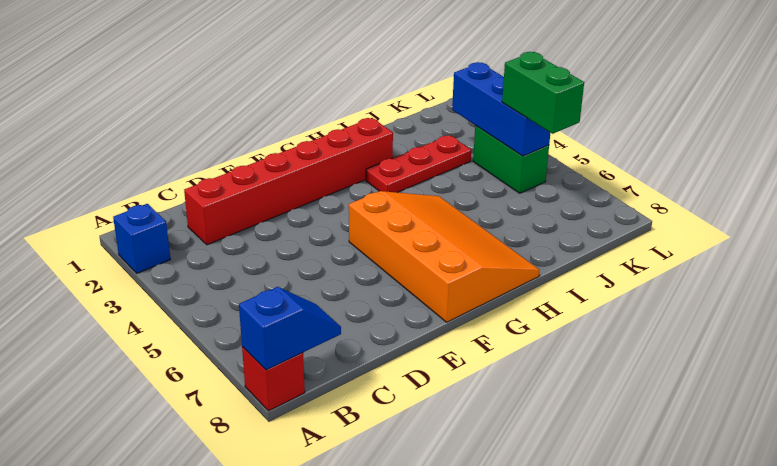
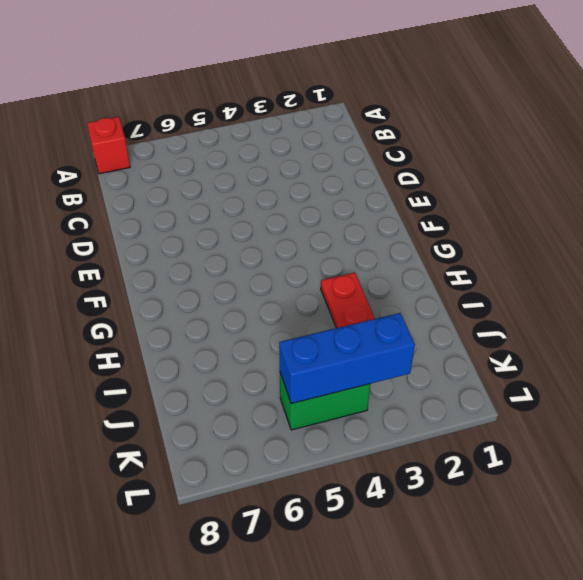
none -> blue brick A2 level 1
none -> red brick C2:H2 level 1

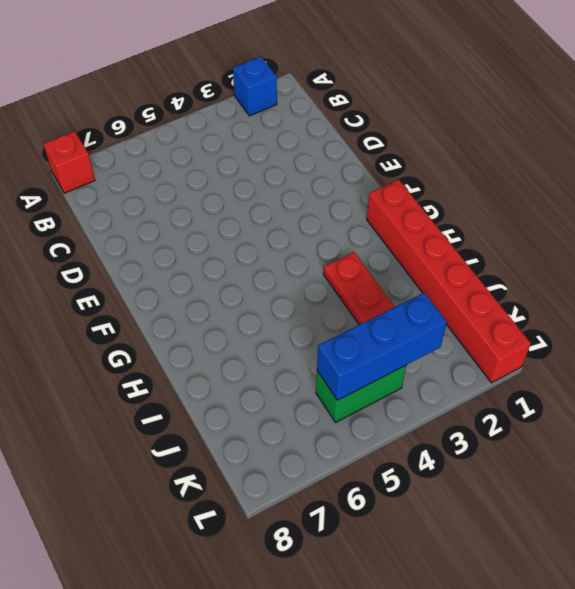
red brick G1:L1 level 1 -> red brick C2:H2 level 1
none -> orange slope F5:H8 level 1 top F
none -> blue slope A8:B8 level 2 top A

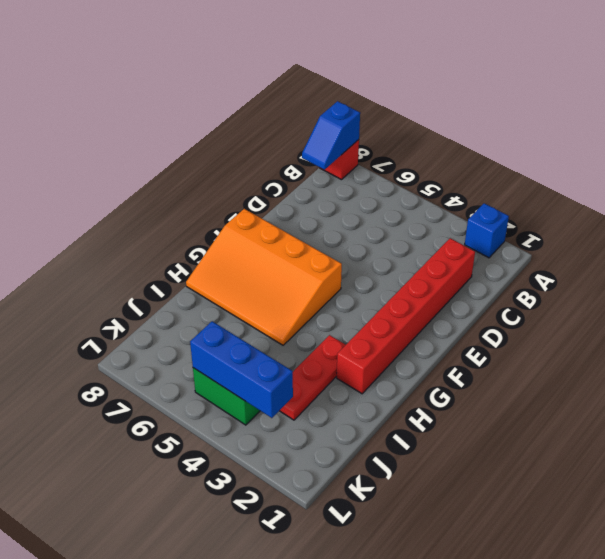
none -> green brick K5:K6 level 3

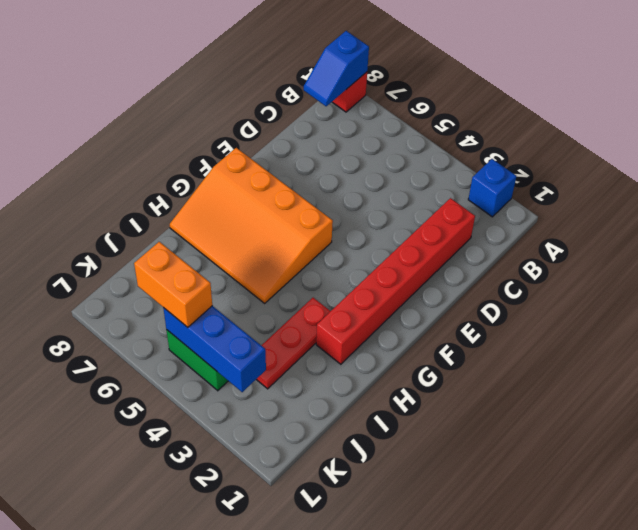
orange brick K5:K6 level 3 -> green brick K5:K6 level 3

